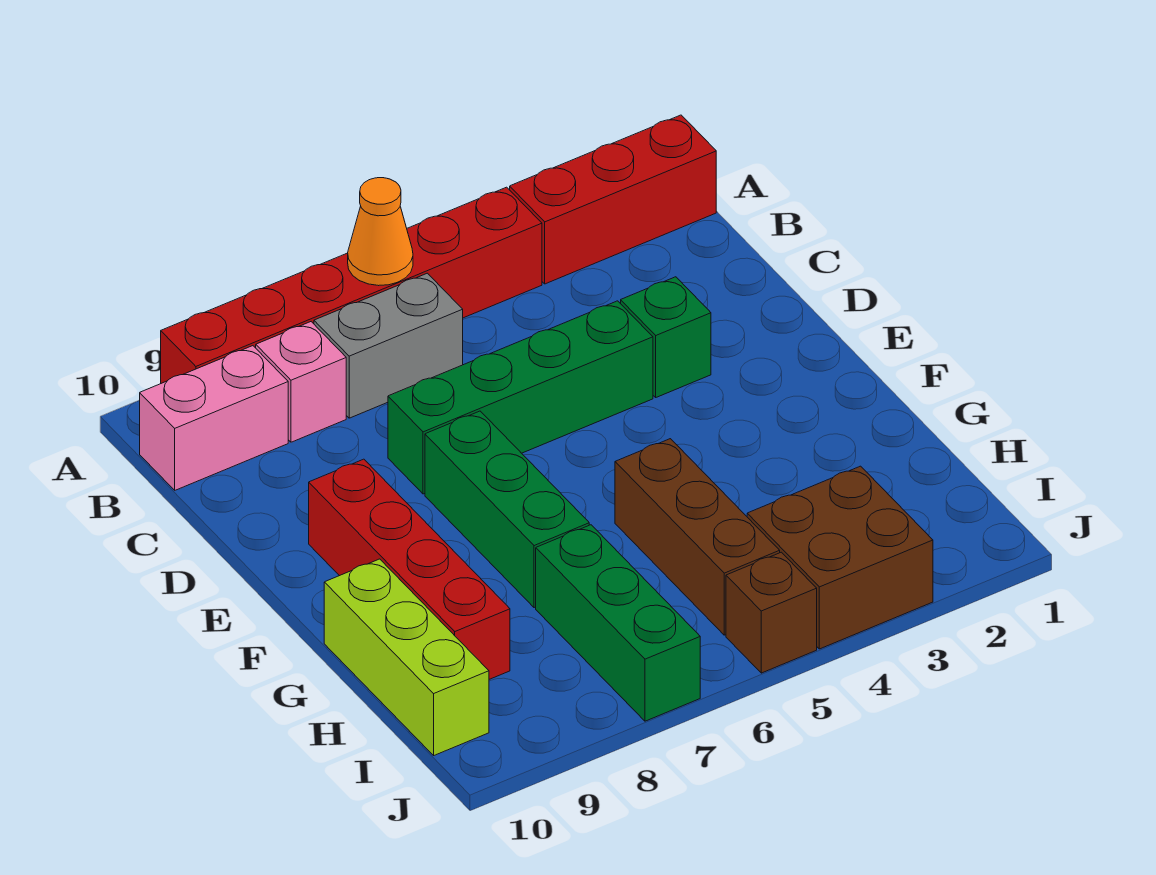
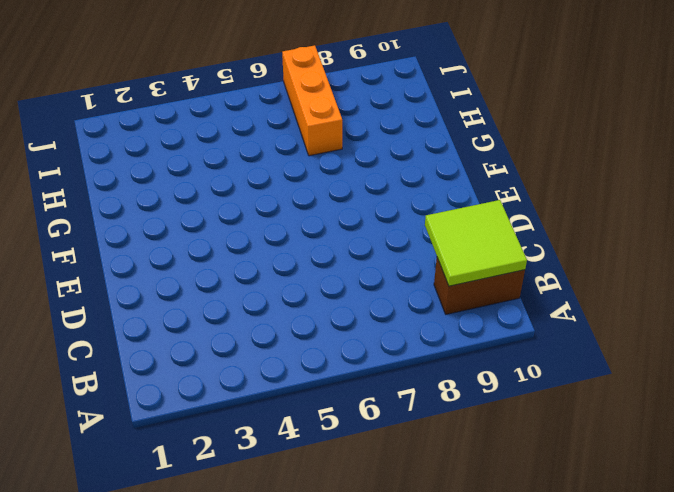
brown brick B9:B10 level 1 -> pink brick B9:B10 level 1
lime tile B9:C10 level 2 -> none
orange brick H7:J7 level 1 -> green brick H7:J7 level 1
none -> red brick A1:A3 level 1
none -> red brick A4:A9 level 1
none -> grey brick B6:B7 level 1

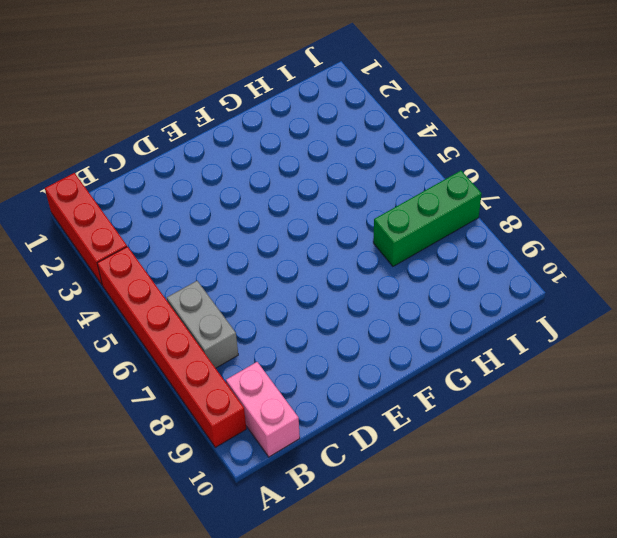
none -> pink brick B8 level 1
none -> green brick D3 level 1
none -> green brick D4:D7 level 1

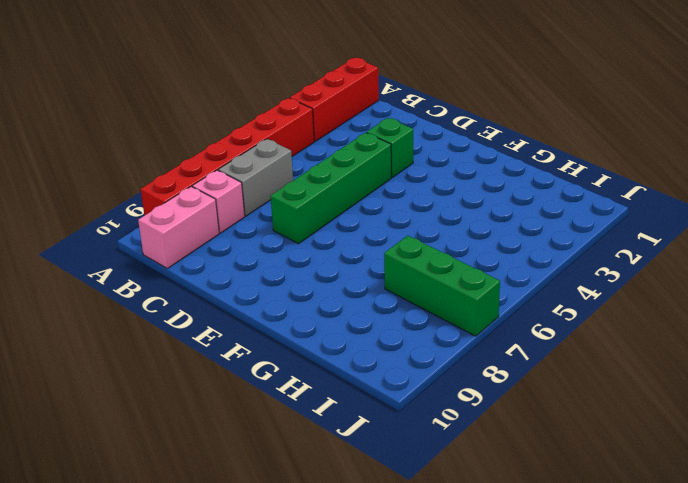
none -> green brick E7:G7 level 1
none -> red brick E9:H9 level 1
none -> brown brick G5:I5 level 1

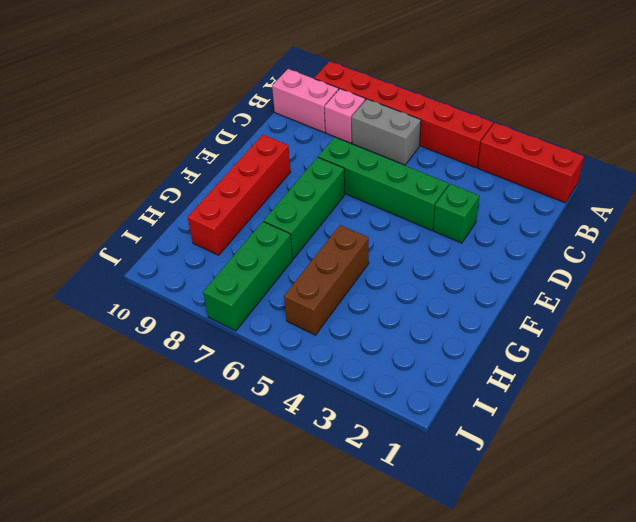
none -> lime brick G10:I10 level 1
none -> brown brick I3:J4 level 1
none -> brown brick J5 level 1

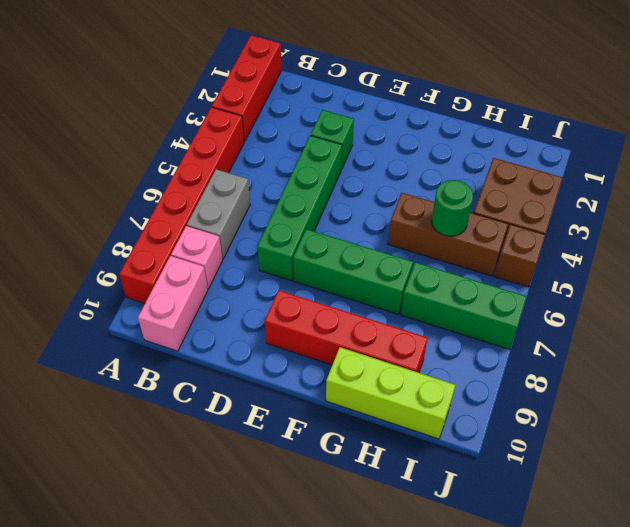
green round brick H5 level 2 -> none
none -> orange cone A6 level 2

